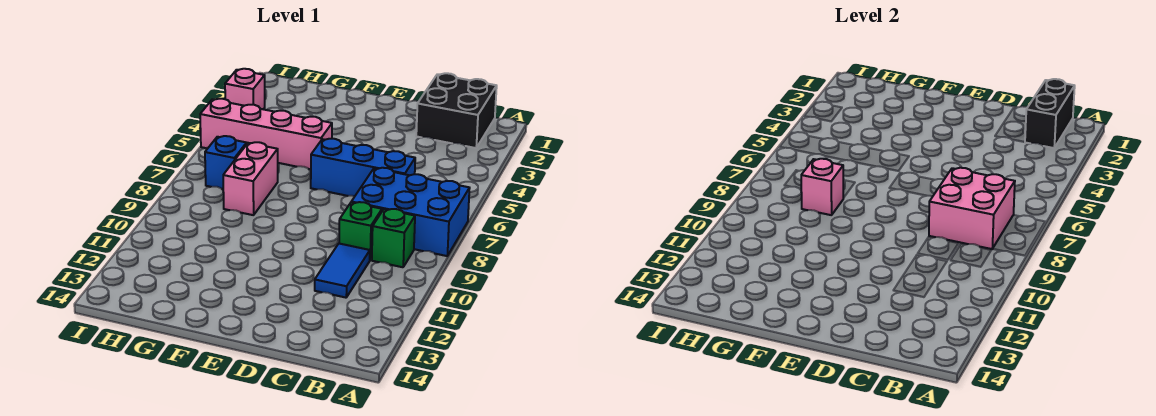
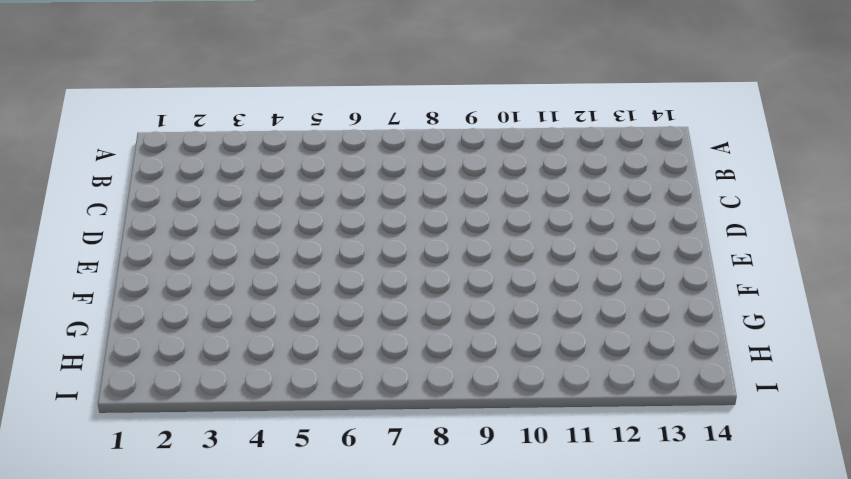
none -> blue brick A7:C8 level 1
none -> black brick B1:C2 level 1
none -> green brick B9 level 1

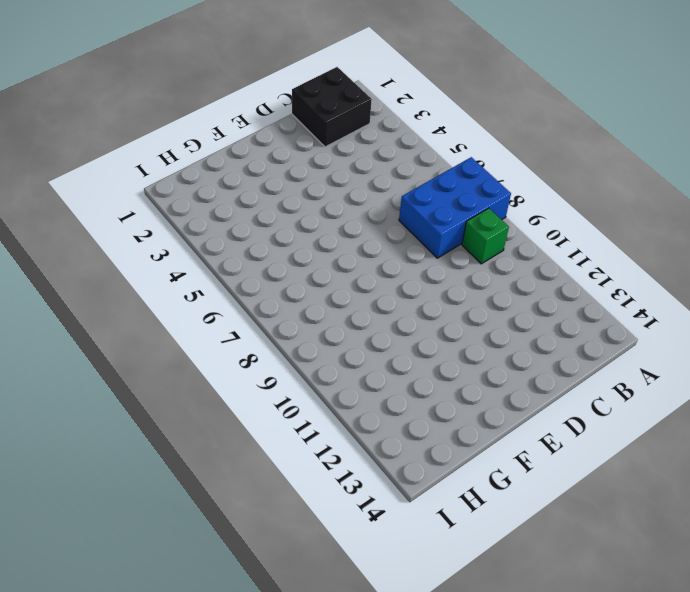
none -> blue brick C6:E6 level 1
none -> green brick C9 level 1
none -> blue tile C10:C11 level 1

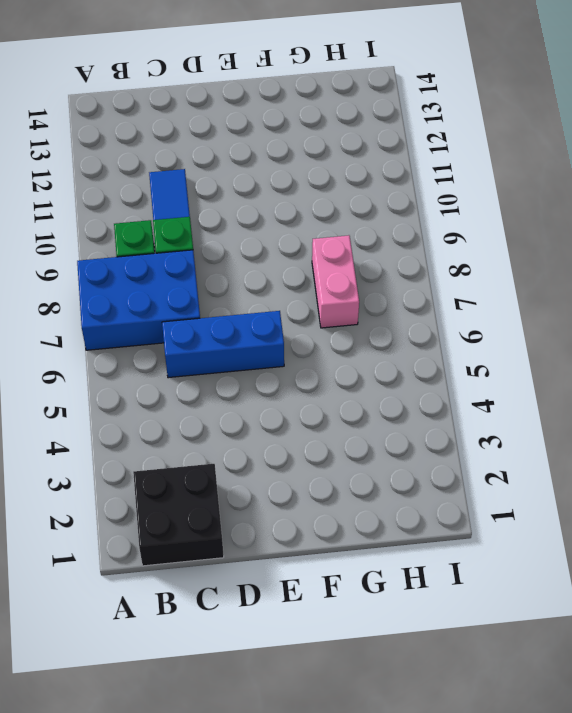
none -> pink brick F5:I5 level 1
none -> blue brick H7 level 1
none -> pink brick I3 level 1

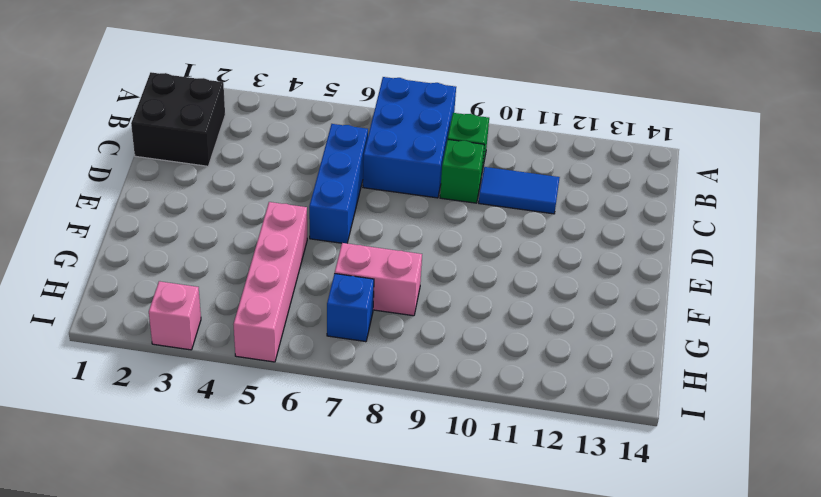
none -> black brick B1:B2 level 2
none -> pink brick B7:C8 level 2
none -> pink brick G8 level 2

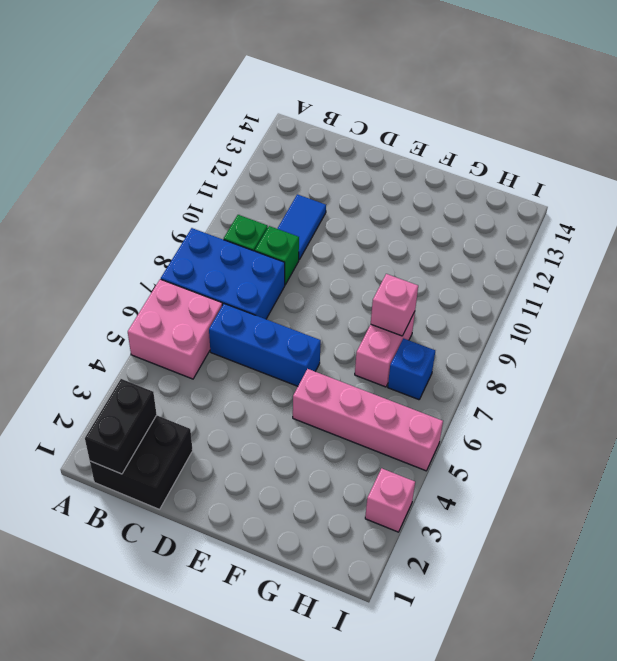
pink brick A5:B6 level 1 -> pink brick B7:C8 level 2

